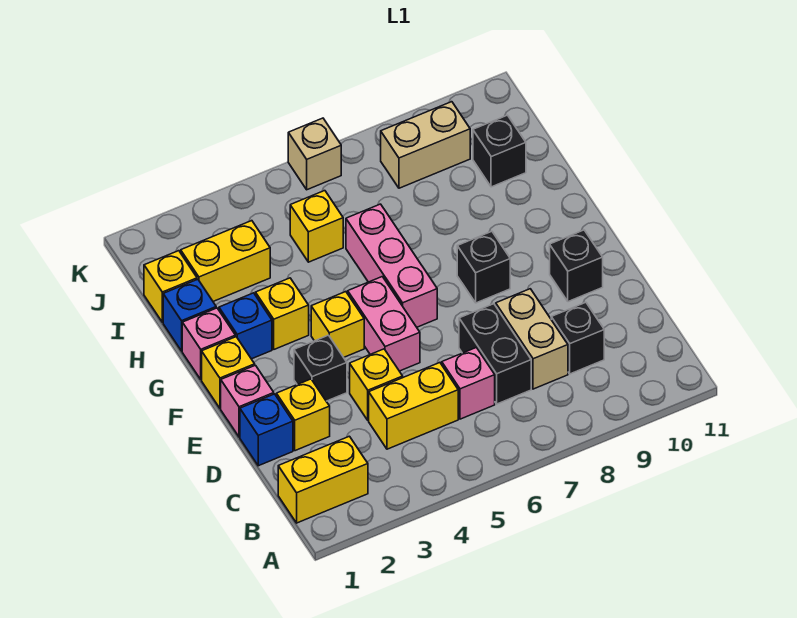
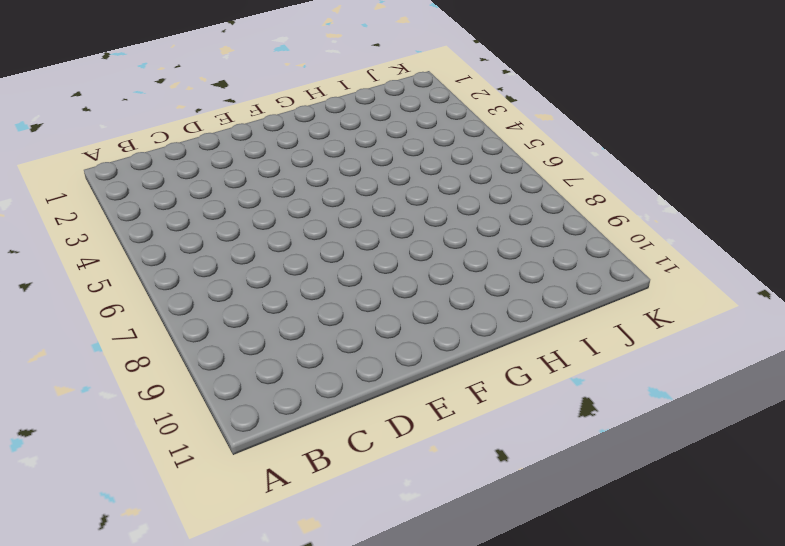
none -> yellow brick B1:B2 level 1
none -> yellow brick C4:C5 level 1
none -> pink brick C6 level 1

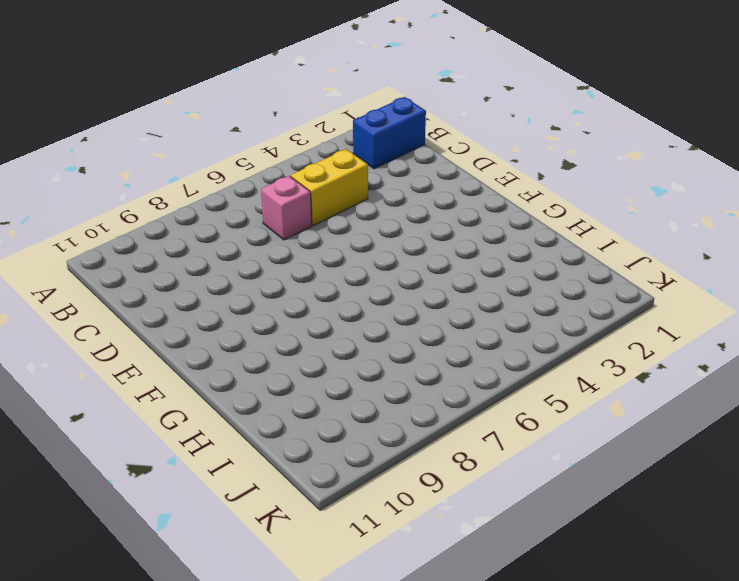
blue brick B1:B2 level 1 -> yellow brick B1:B2 level 1
none -> black brick C7:D7 level 1
none -> tan brick C8:D8 level 1
none -> black brick C9 level 1

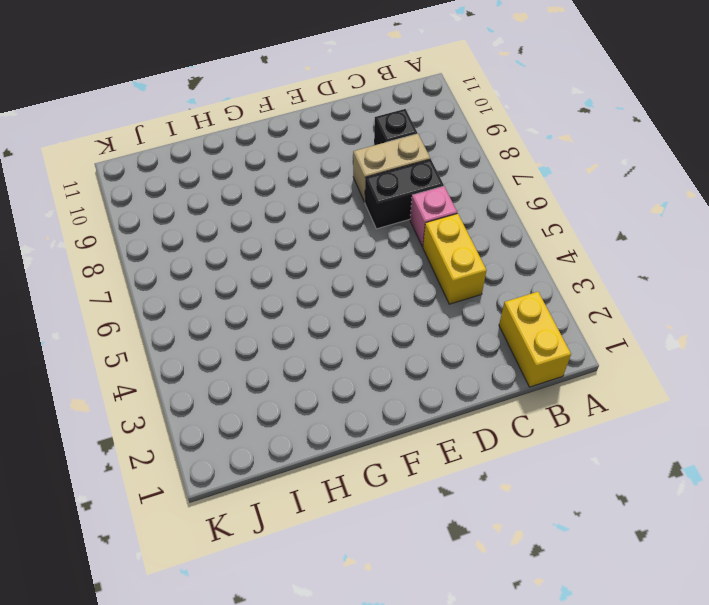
none -> blue brick D1 level 1
none -> yellow brick D2 level 1
none -> yellow brick D4 level 1

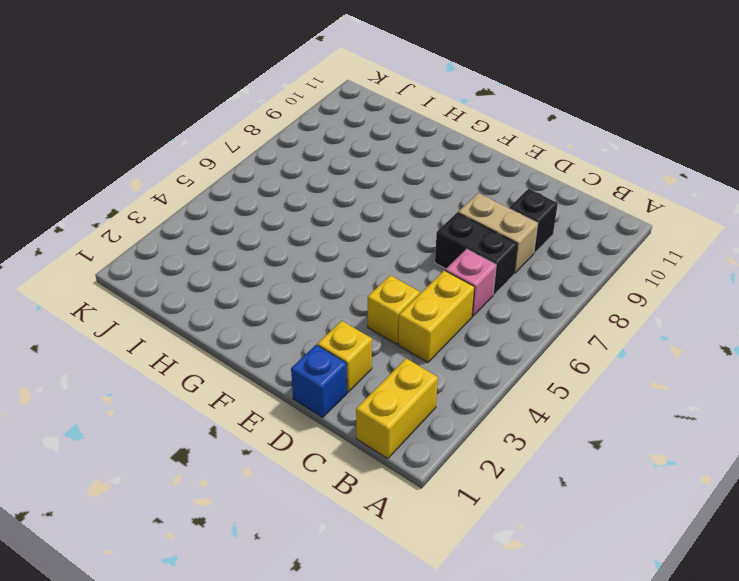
none -> pink brick E1 level 1
none -> black brick E3 level 1
none -> pink brick E5:F5 level 1

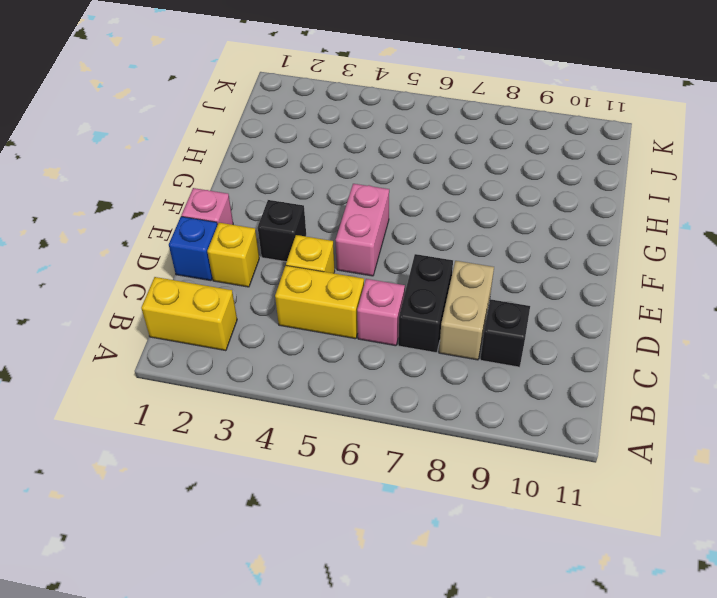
none -> black brick E10 level 1
none -> yellow brick F1 level 1
none -> yellow brick F4 level 1

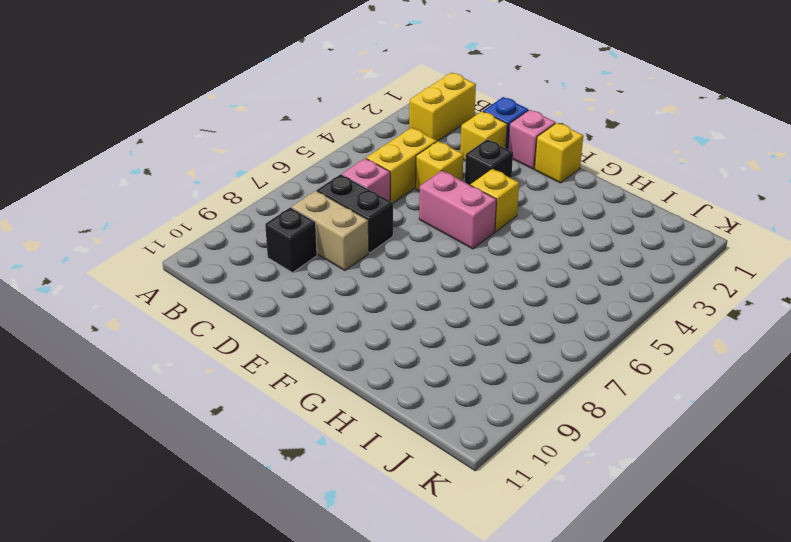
none -> black brick E10 level 1
none -> pink brick F6:H6 level 1
none -> black brick F8 level 1

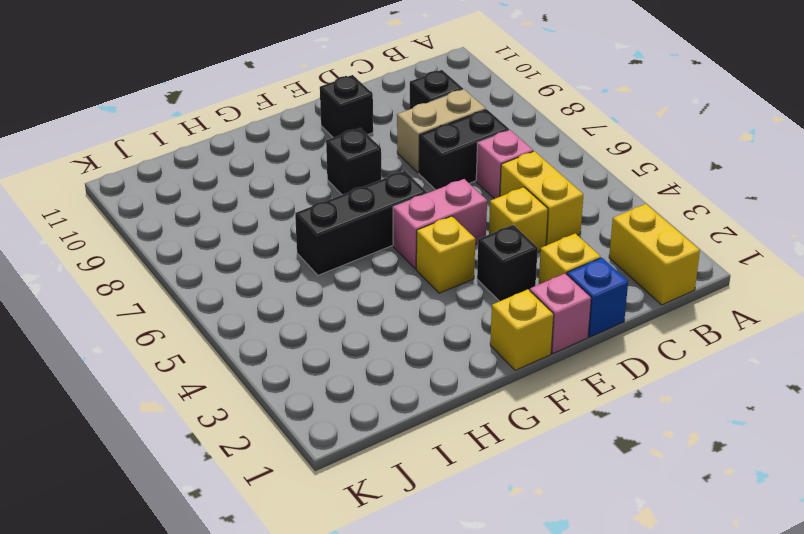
black brick F6:H6 level 1 -> pink brick F6:H6 level 1
none -> pink brick G1 level 1
none -> blue brick G2 level 1
none -> yellow brick G3 level 1

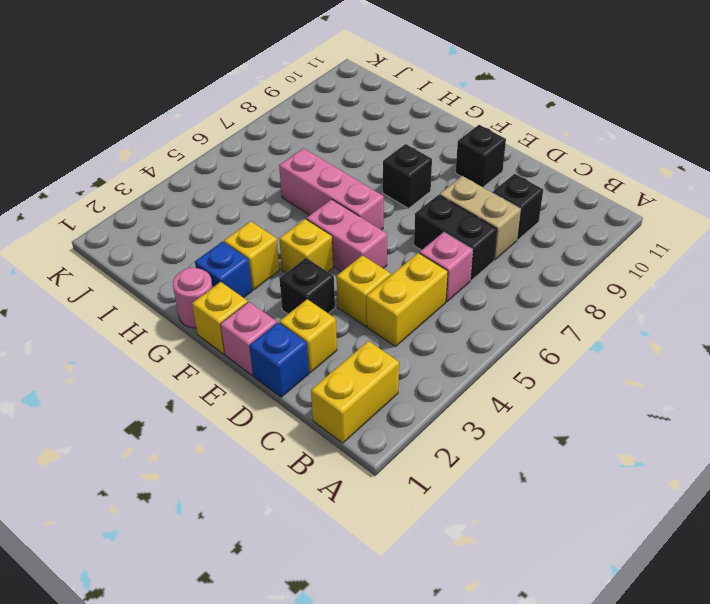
pink round brick G1 level 1 -> pink brick G1 level 1
none -> blue brick H1 level 1
none -> yellow brick I1 level 1
none -> yellow brick I2:I3 level 1

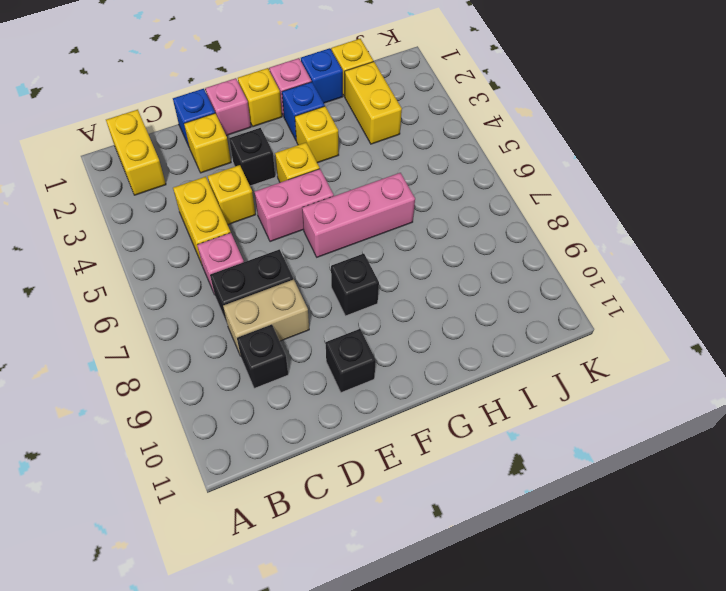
none -> yellow brick I5 level 1
none -> black brick I10 level 1
none -> tan brick J8:J9 level 1

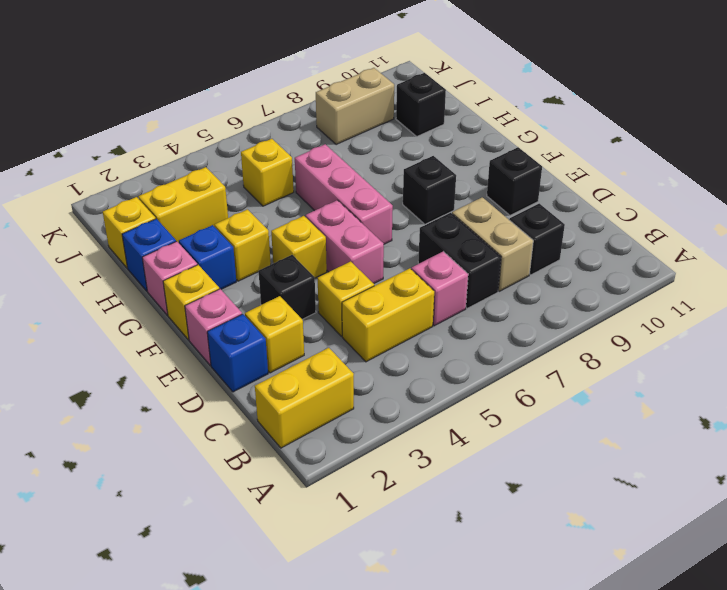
none -> tan brick K6 level 1

